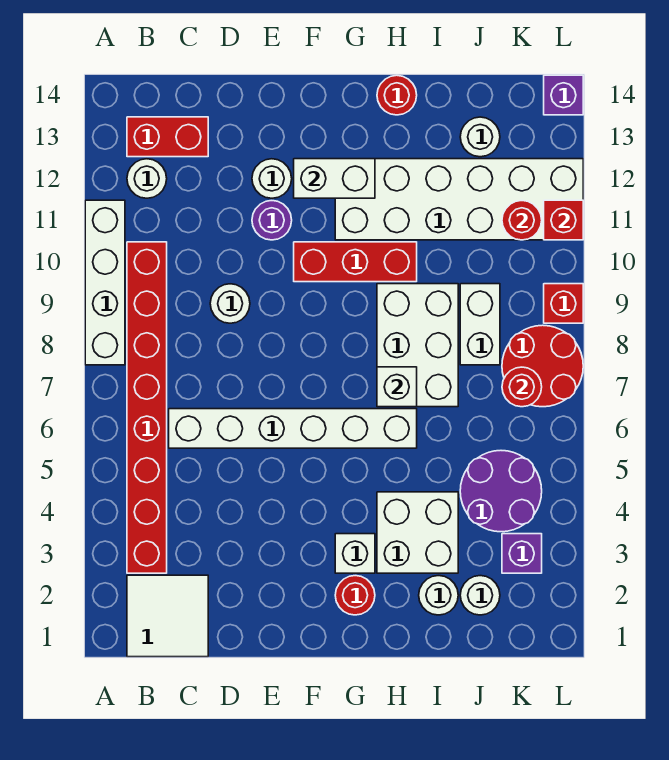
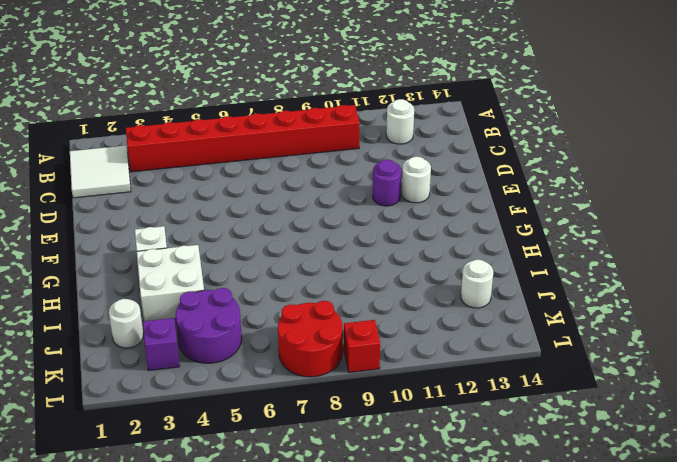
none -> white brick A8:A11 level 1
none -> red brick B13:C13 level 1
none -> white brick C6:H6 level 1
none -> white round brick D9 level 1

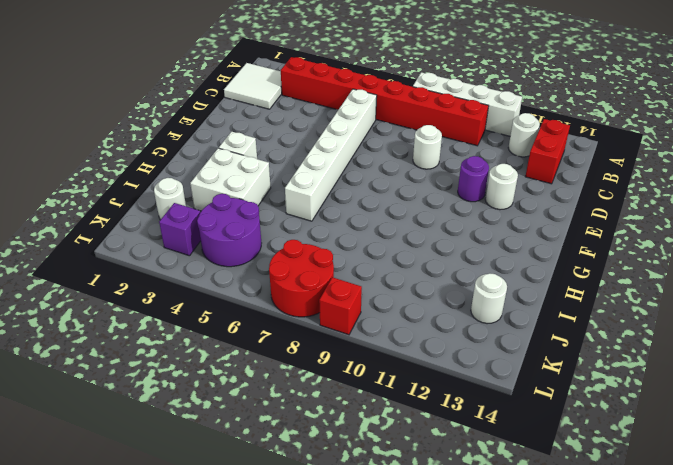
none -> red brick F10:H10 level 1
none -> red round brick G2 level 1
none -> white brick G11:L12 level 1
none -> white brick H7:I9 level 1

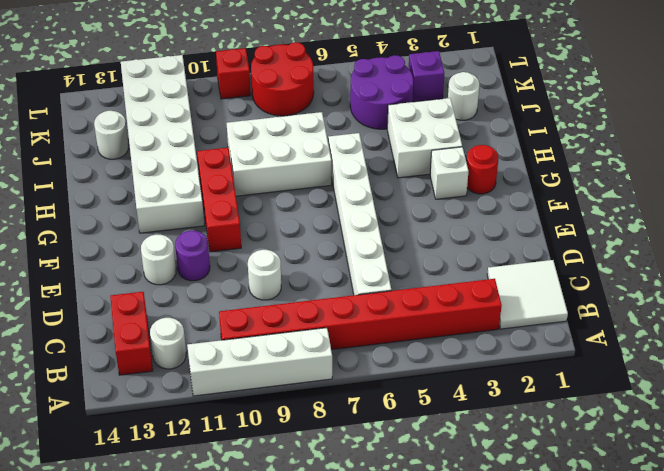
none -> red round brick H14 level 1
none -> white round brick I2 level 1
none -> white brick J8:J9 level 1
none -> purple brick L14 level 1

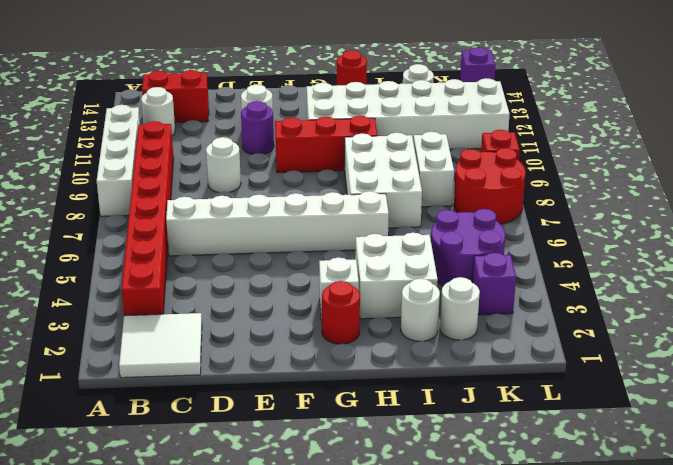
none -> white brick F12:G12 level 2
none -> white brick H7 level 2
none -> red round brick K7 level 2
none -> red round brick K11 level 2

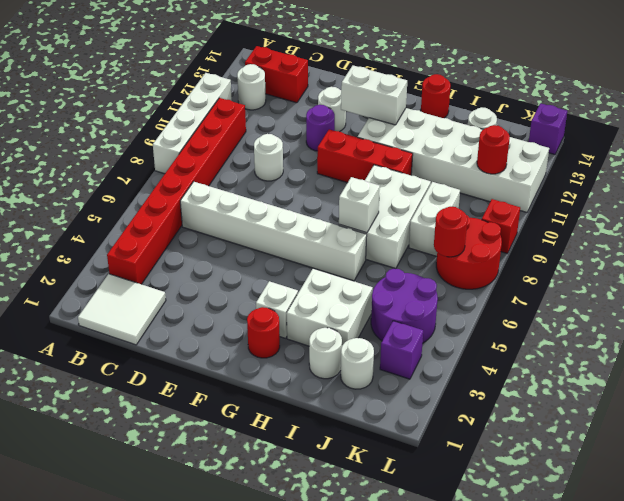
none -> red brick L11 level 2

